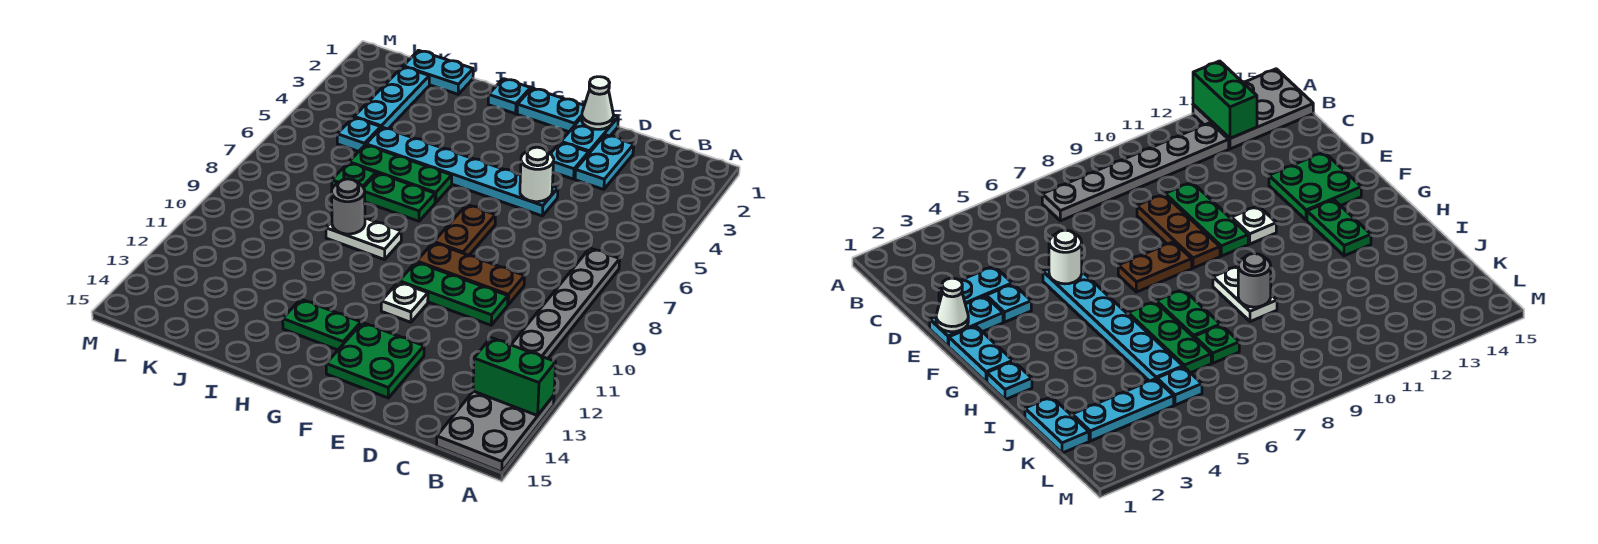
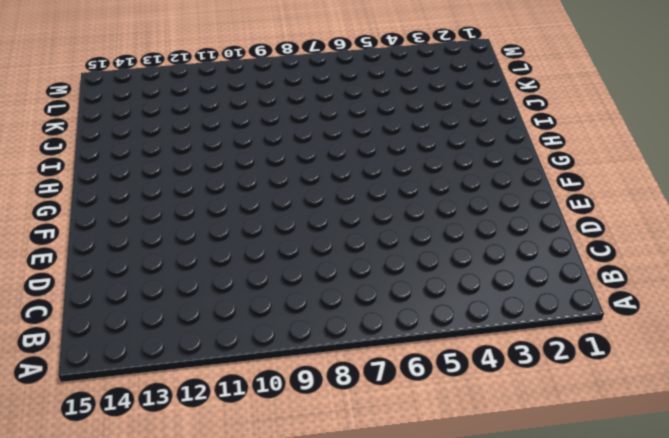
none -> grey plate A13:B15 level 1
none -> grey plate B7:B12 level 1
none -> cyan plate D2:D3 level 1

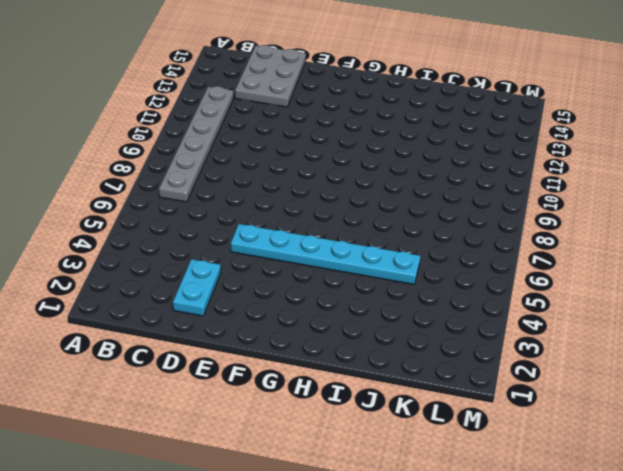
grey plate C13:D15 level 1 -> grey plate A13:B15 level 1
none -> brown plate D9:F9 level 1
none -> green plate D10:F10 level 1
none -> cyan plate E1:E2 level 1

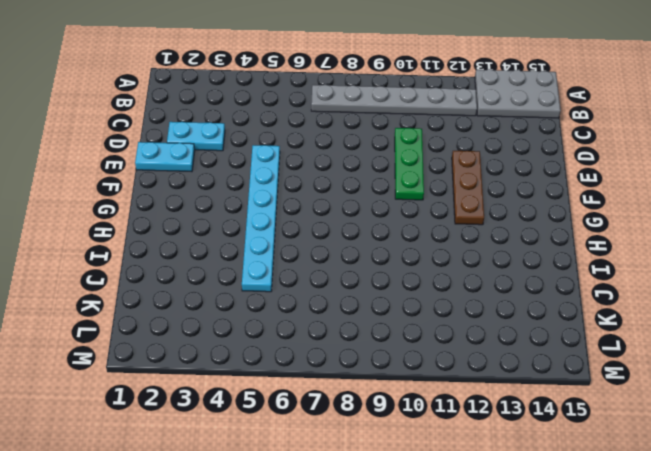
brown plate E12:G12 level 1 -> brown plate D9:F9 level 1
none -> cyan plate E3 level 1
none -> green plate E13:F14 level 1
none -> cyan plate F1:G1 level 1

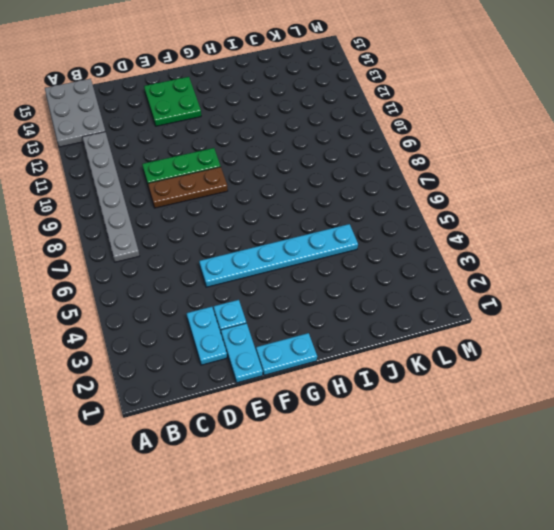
none -> brown plate F7:F8 level 1
none -> white plate F11 level 1
none -> green plate G13:H13 level 1

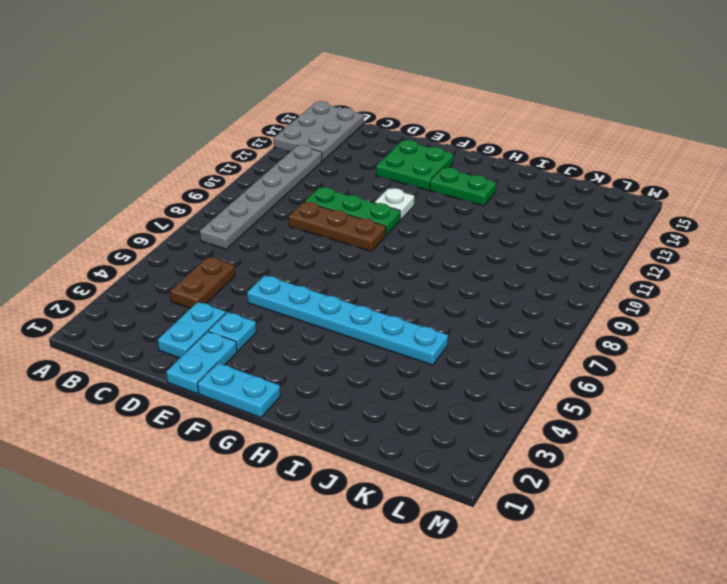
brown plate C4:C5 level 1 -> brown plate F7:F8 level 1
none -> cyan plate H1 level 1
none -> green plate H6:J6 level 1
none -> green plate H7:I7 level 1

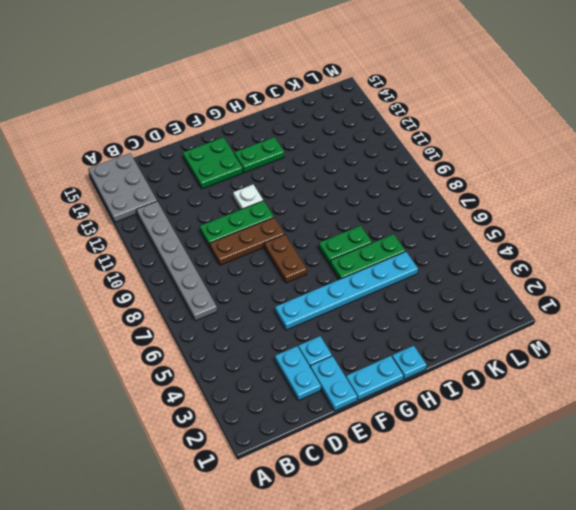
none -> white plate H9:I9 level 1
none -> cyan plate J1:K1 level 1
none -> green plate J7 level 1

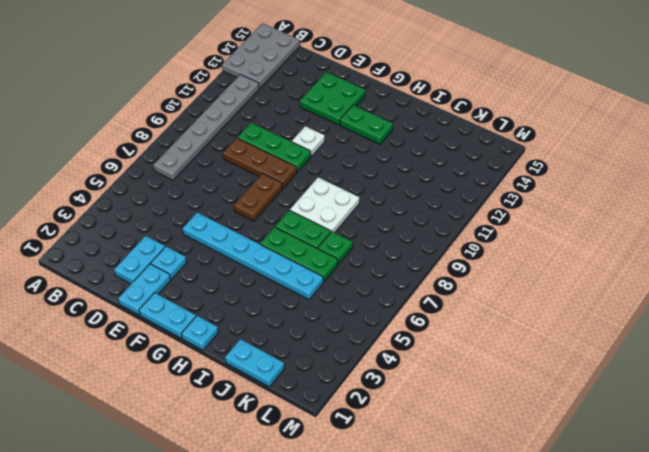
white plate H8:I9 level 1 -> white plate H9:I9 level 1
none -> cyan plate K2:K4 level 1
none -> cyan plate K5 level 1
none -> green brick A13:B13 level 2

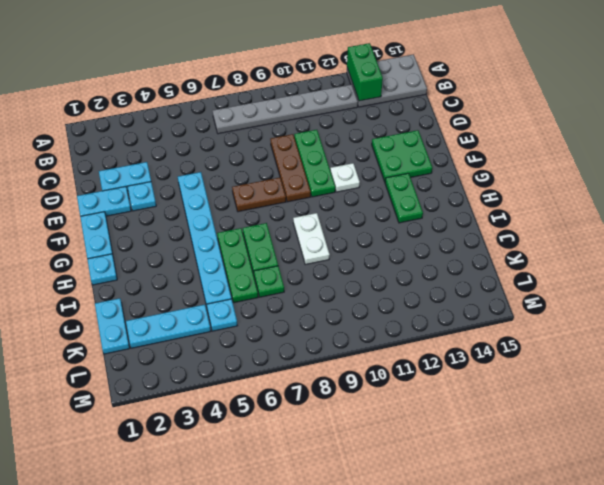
none -> white cone E1 level 2
none -> white round brick E5 level 2
none -> grey round brick I9 level 2

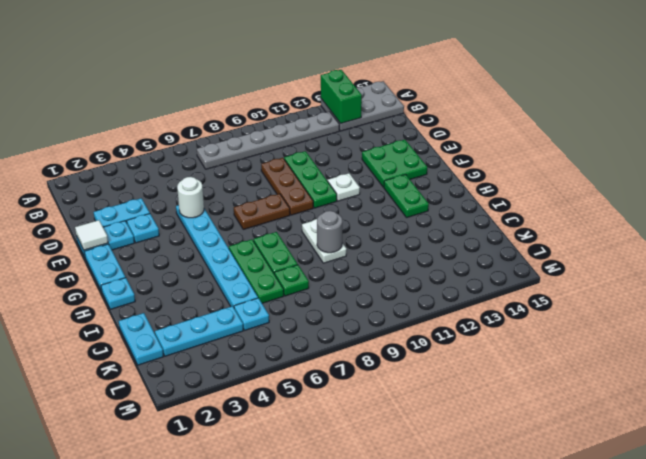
white tile E1 level 2 -> white cone E1 level 2

